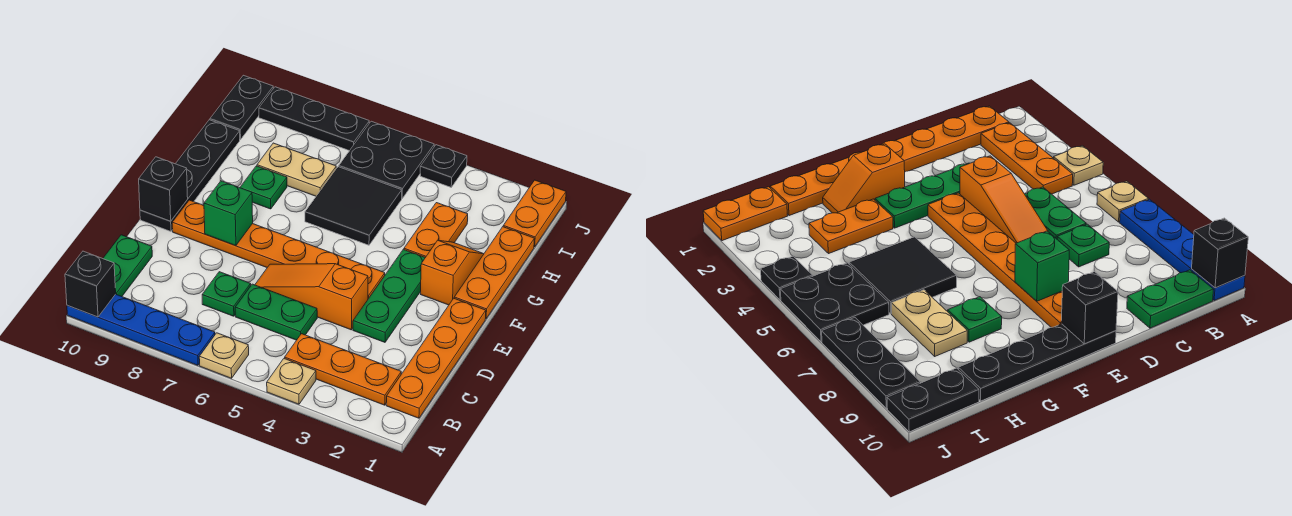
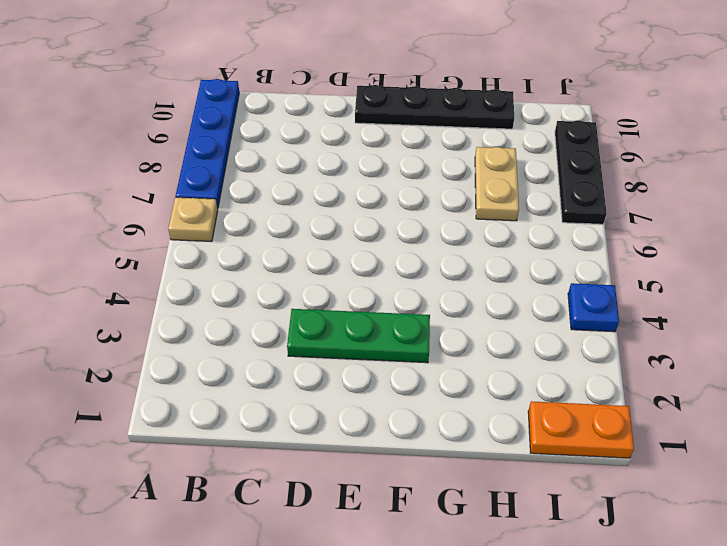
blue plate J4 level 1 -> black plate J4 level 1
none -> tan plate A4 level 1
none -> orange plate B1:E1 level 1
none -> orange plate B2:B4 level 1

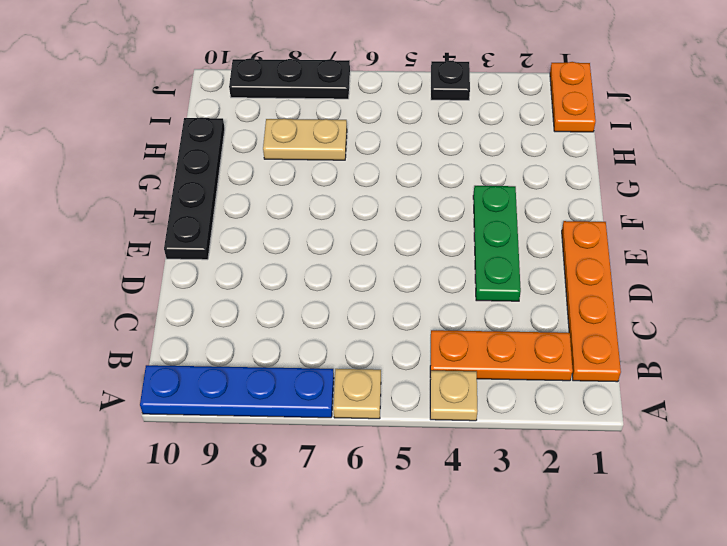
none -> green plate B10:C10 level 1
none -> green plate C5:C6 level 1
none -> green plate C7 level 1

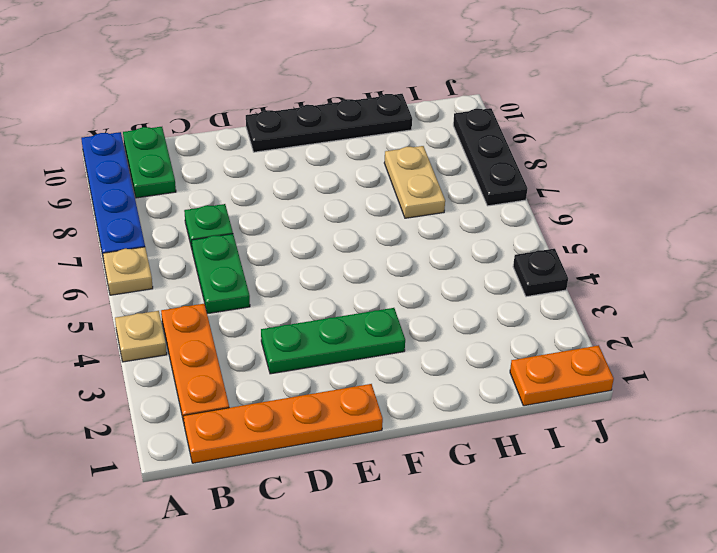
green plate B9:B10 level 1 -> green plate B10:C10 level 1
none -> orange slope D4:D6 level 1 top 4
none -> orange plate E4:E9 level 1
none -> orange plate F1:H1 level 1

